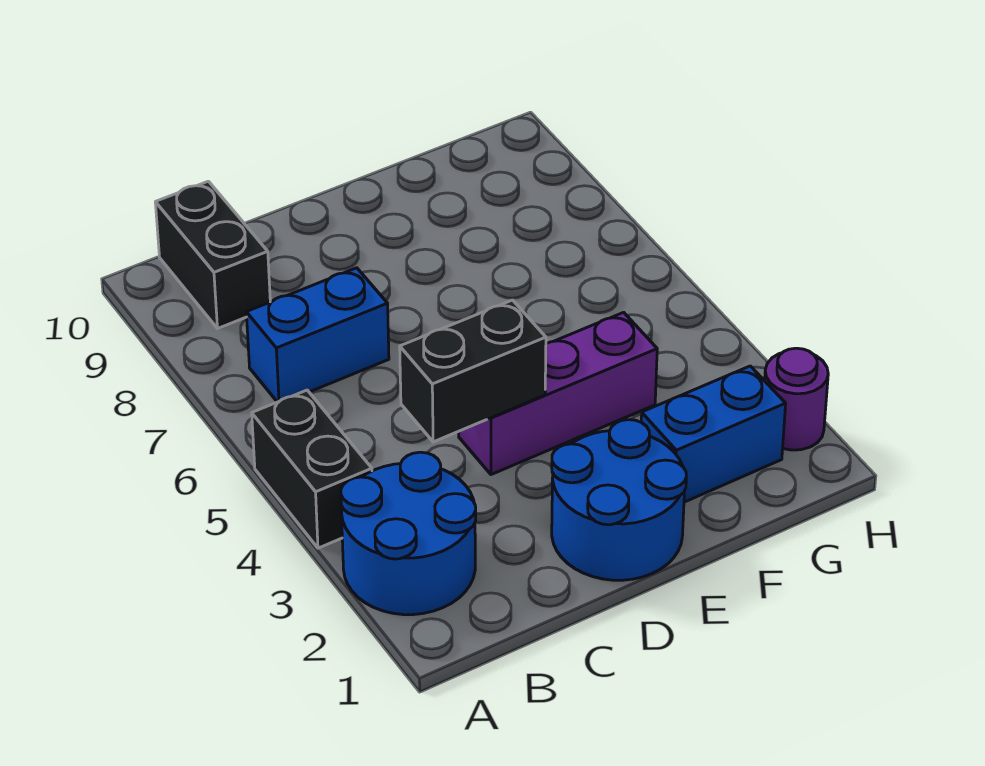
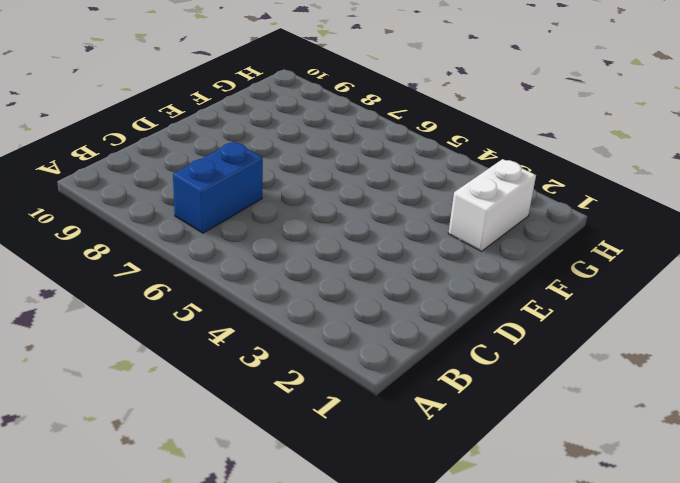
white brick F2:G2 level 1 -> blue brick F2:G2 level 1
none -> blue round brick A2:B3 level 1
none -> black brick A4:A5 level 1

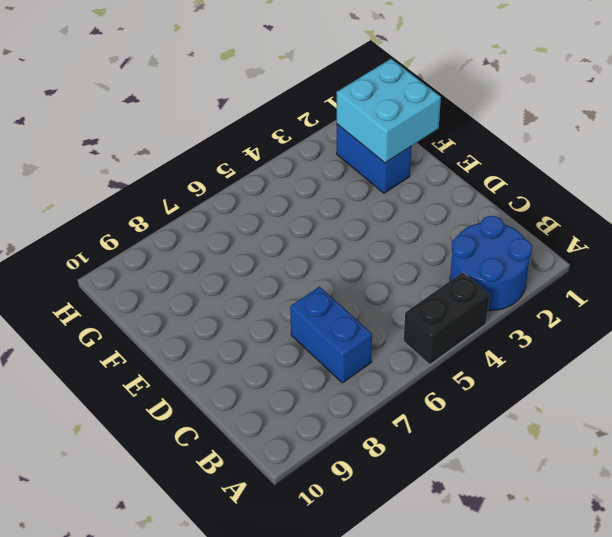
cyan brick F1:G2 level 2 -> none
none -> black brick B9:B10 level 1
none -> blue round brick D1:E2 level 1

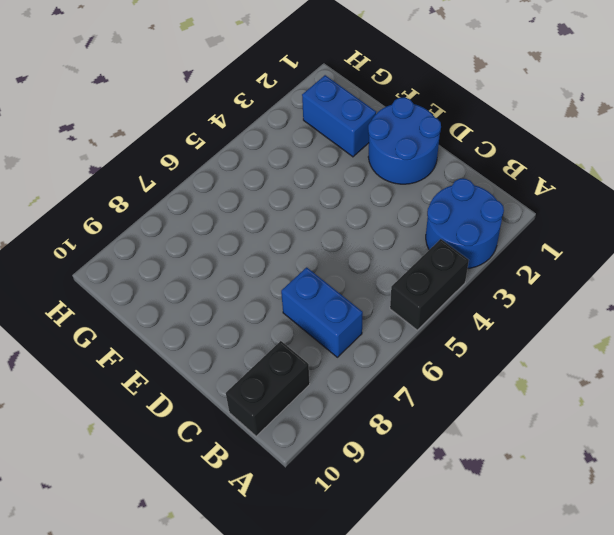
none -> purple brick D4:F4 level 1
none -> purple round brick H2 level 1

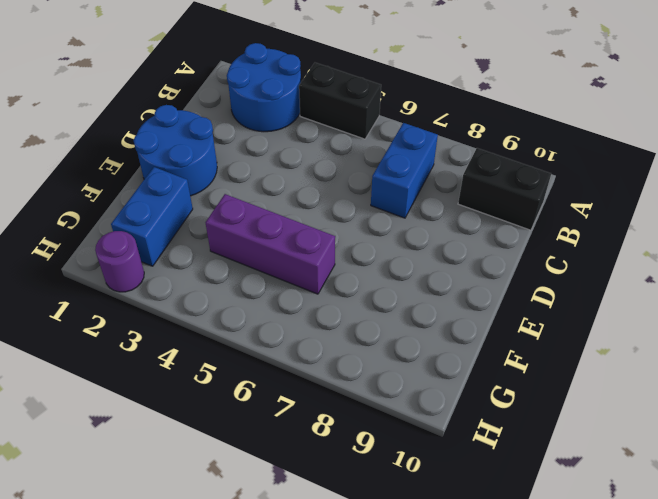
purple brick F4:F6 level 1 -> purple brick D4:F4 level 1
none -> black brick C4:D4 level 2

